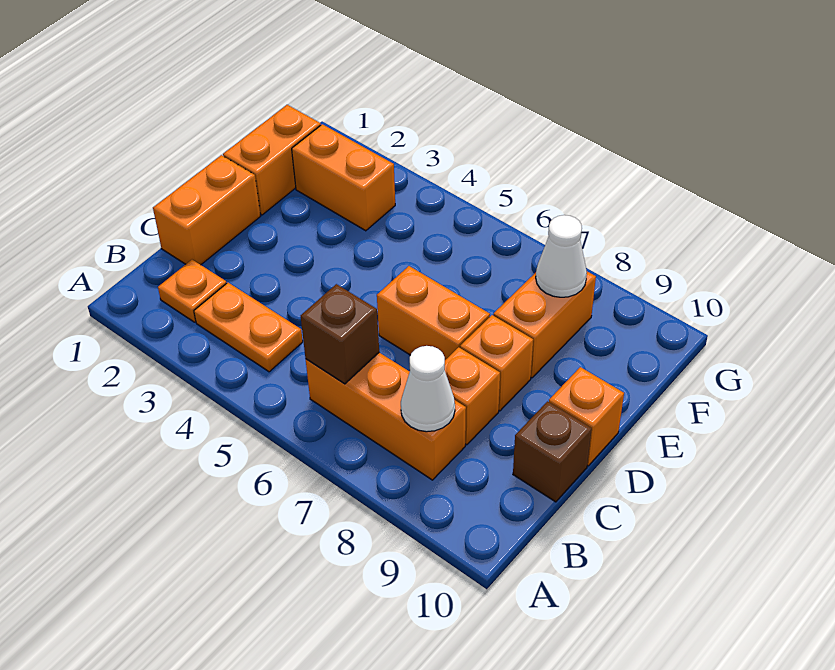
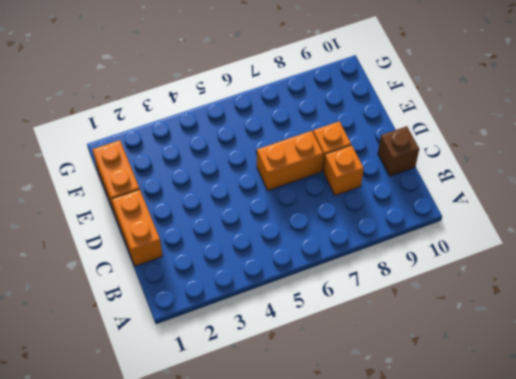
none -> orange plate B2 level 1
none -> orange plate B3:B4 level 1
none -> orange brick B6:B8 level 1

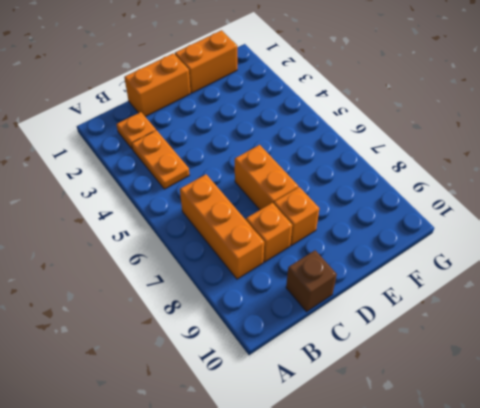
none -> orange brick D10 level 1
none -> orange brick E8:F8 level 1
none -> orange brick F2:F3 level 1

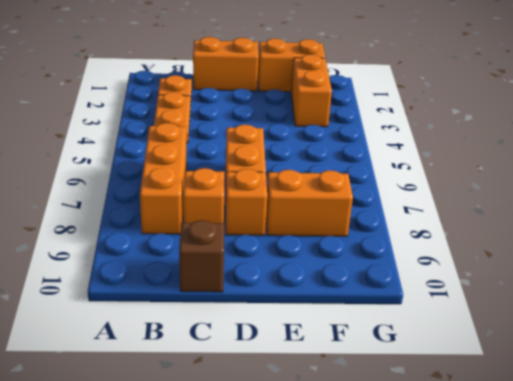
none -> orange brick D10 level 1
none -> brown brick B6 level 2
none -> white cone B8 level 2

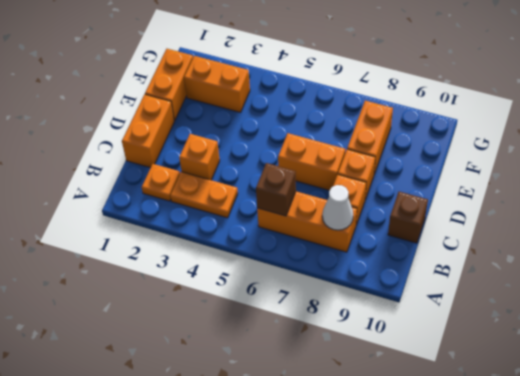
orange brick C3 level 1 -> orange brick D10 level 1
none -> white cone F8 level 2

